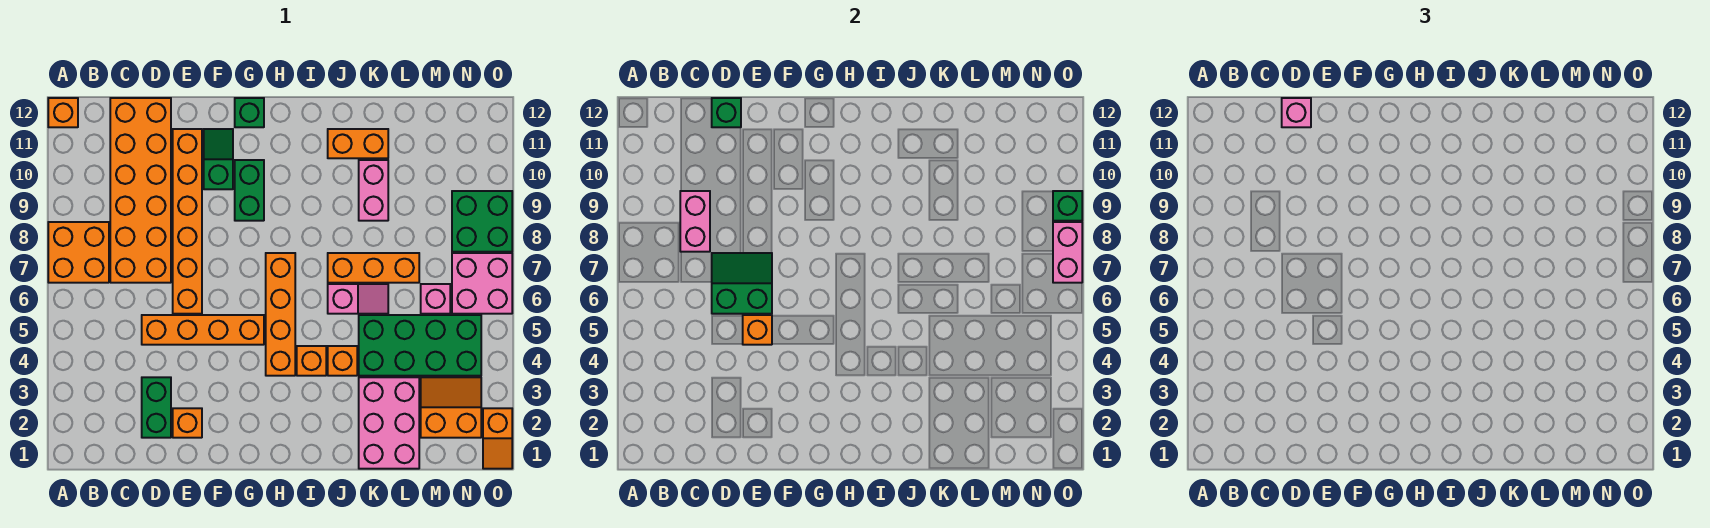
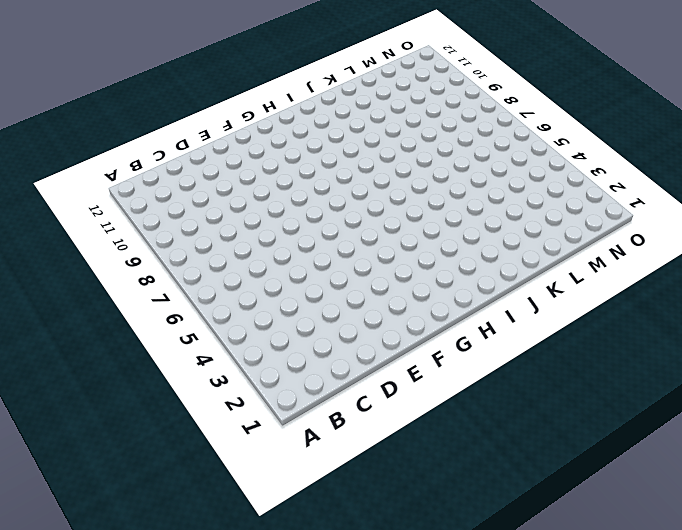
none -> orange brick A7:B8 level 1
none -> orange brick A12 level 1
none -> orange brick C7:D12 level 1
none -> green brick D2:D3 level 1

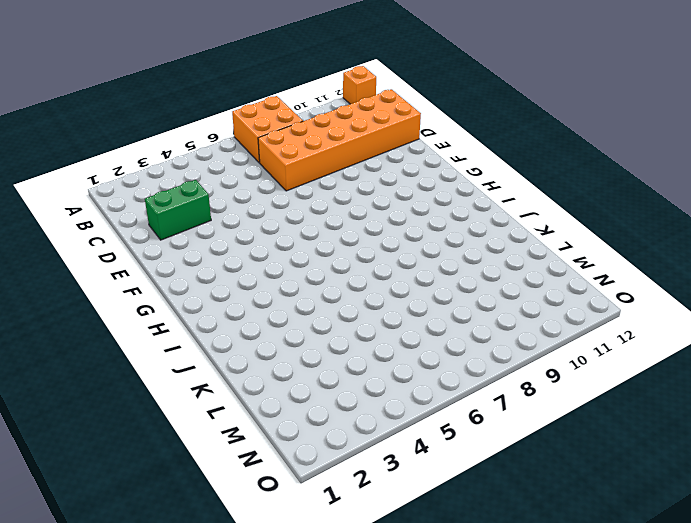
none -> orange brick D5:G5 level 1
none -> orange brick E2 level 1
none -> orange brick E6:E11 level 1
none -> green slope F10:F11 level 1 top 10

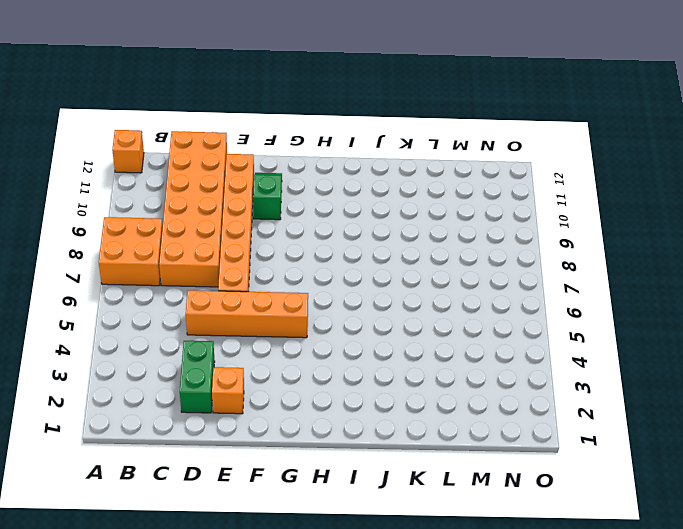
none -> green brick G9:G10 level 1
none -> green brick G12 level 1
none -> orange brick H4:H7 level 1
none -> orange brick I4 level 1

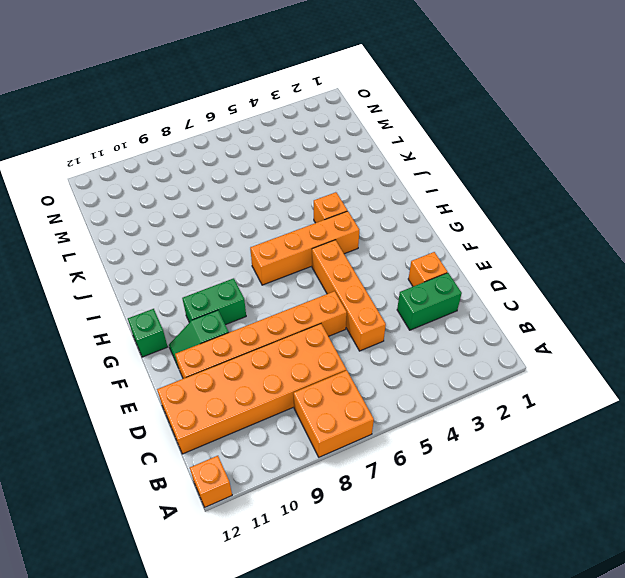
none -> orange brick J4 level 1
none -> pink slope J6:K6 level 1 top J
none -> orange brick J7:L7 level 1
none -> orange brick J11:K11 level 1

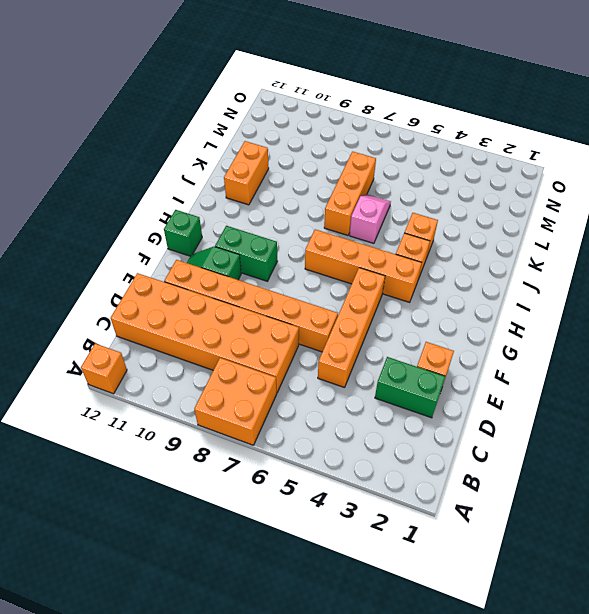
none -> pink brick K1:L3 level 1
none -> green brick K4:N5 level 1
none -> pink brick K9:K10 level 1
none -> orange slope M2:N3 level 1 top 2

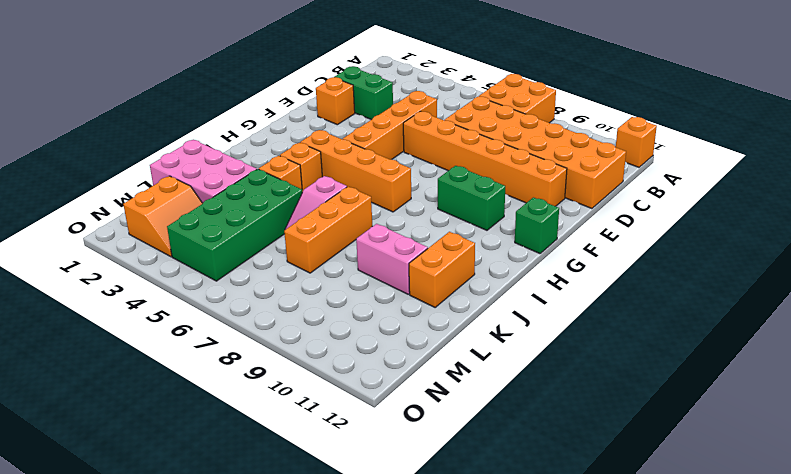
none -> green slope F10:F11 level 1 top 10
none -> pink brick M6 level 1
none -> pink brick N6:O7 level 1
none -> green brick N8:O9 level 1

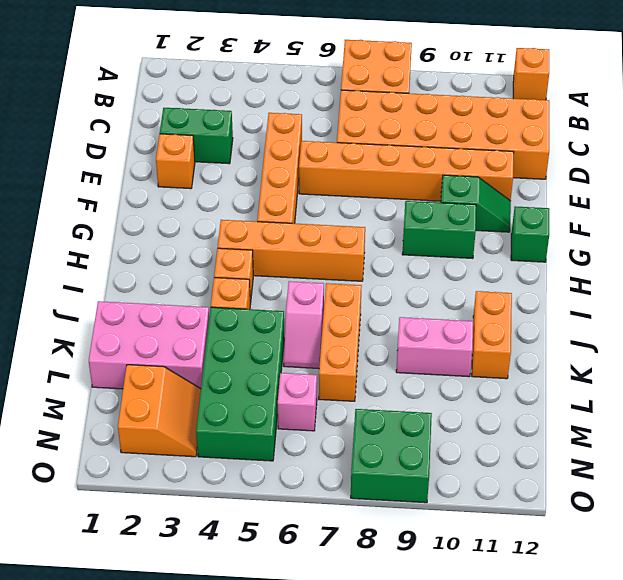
none -> pink brick N6:O7 level 1
none -> orange slope O1:O2 level 1 top 2
none -> pink brick C8:C9 level 2
none -> green slope D6:E7 level 2 top 6

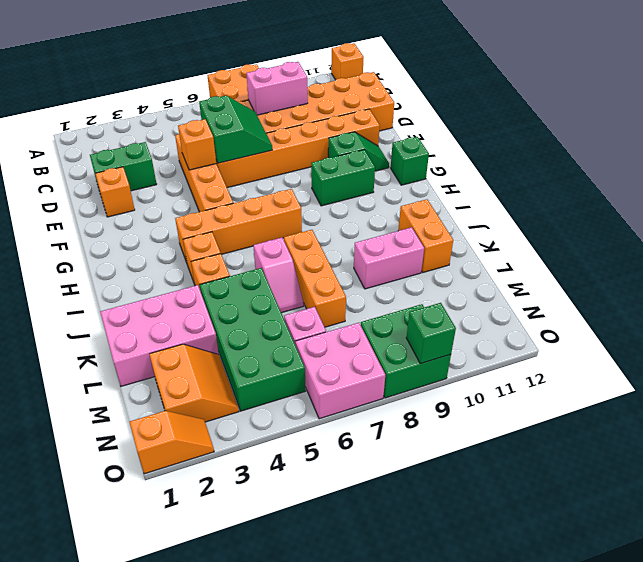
orange slope O1:O2 level 1 top 1 -> orange slope O1:O2 level 1 top 2
none -> green brick D12 level 2
none -> pink brick O7:O8 level 2
none -> pink brick D12 level 3

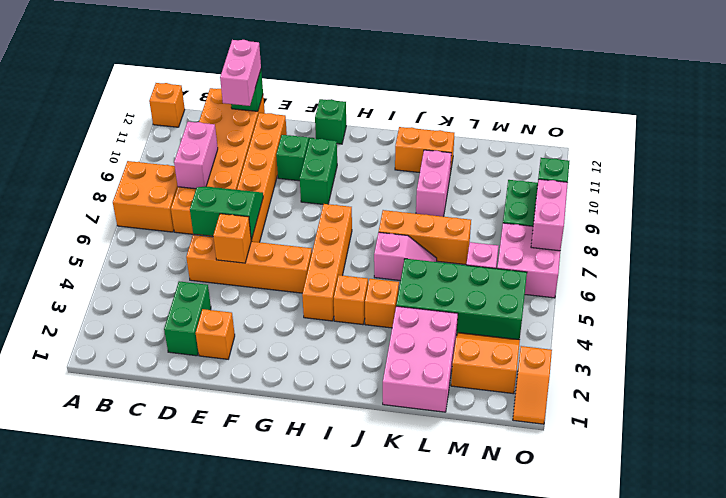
pink brick D11:D12 level 3 -> pink brick D12 level 3

